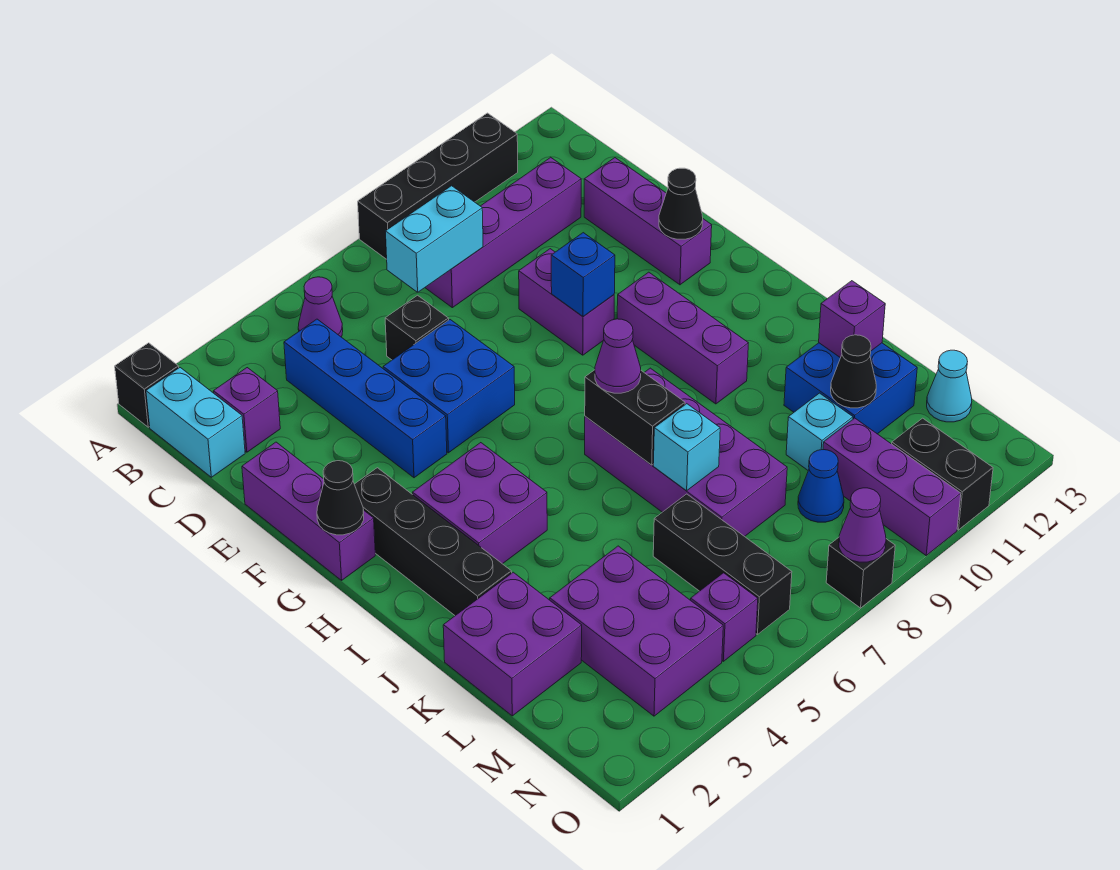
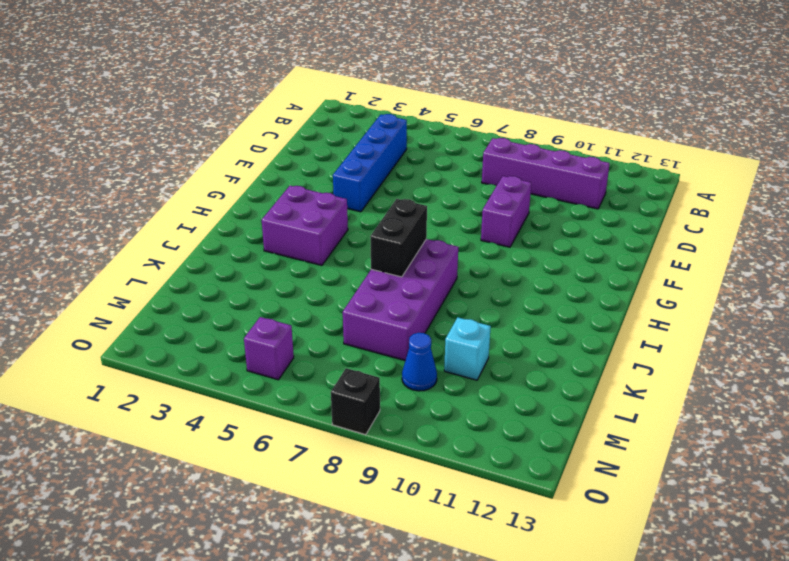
none -> black brick A1 level 1
none -> black brick A8:A11 level 1
none -> cyan brick B1:C1 level 1
none -> purple cone B5 level 1

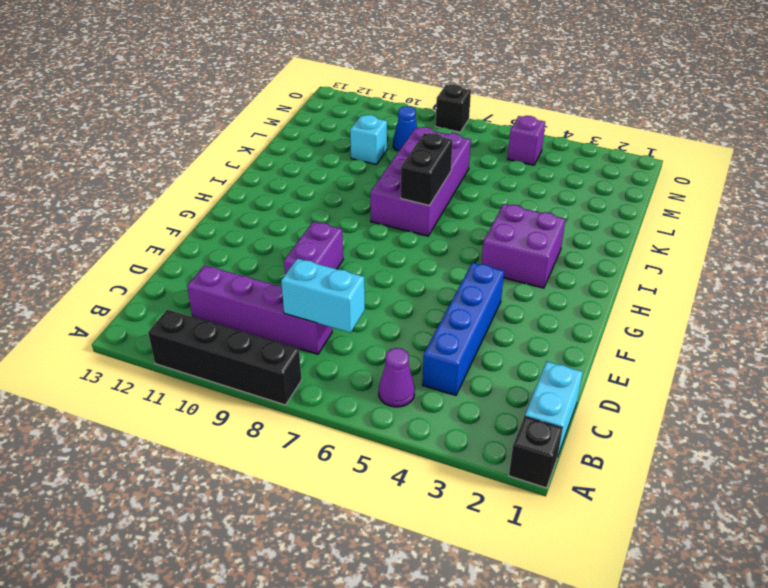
none -> purple brick C2 level 1
none -> black brick D6 level 1
none -> purple brick D12:F12 level 1
none -> purple brick E1:G1 level 1

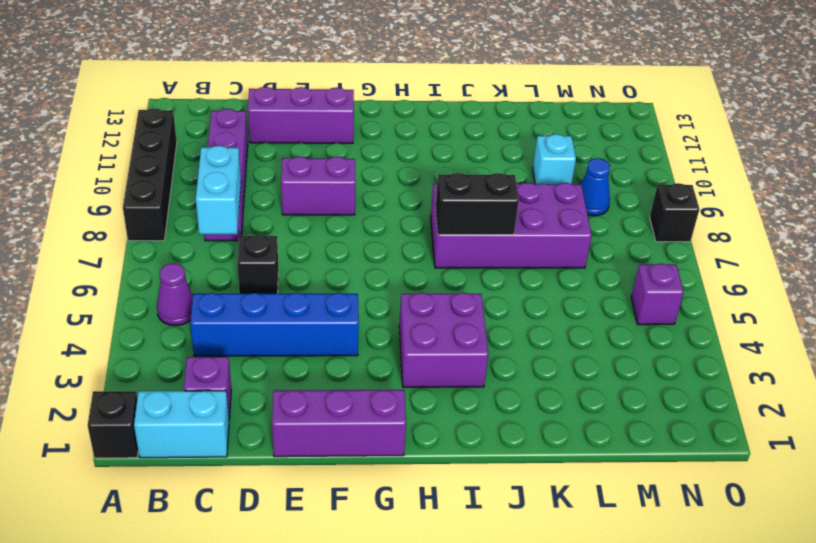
none -> blue brick E5:F6 level 1
none -> black brick G2:J2 level 1
none -> purple brick G10:I10 level 1
none -> purple brick K1:L2 level 1

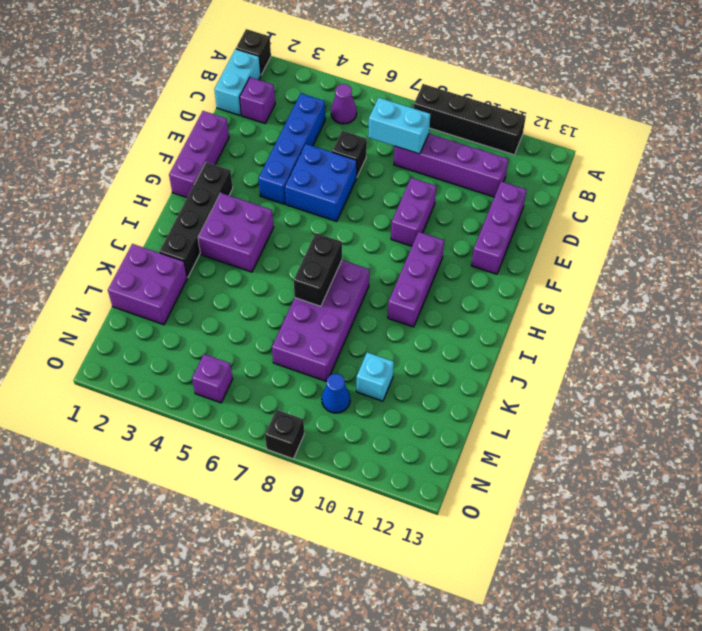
none -> blue brick K11:L12 level 1
none -> purple brick L3:N4 level 1
none -> black brick L6:N6 level 1
none -> purple brick M10:O10 level 1

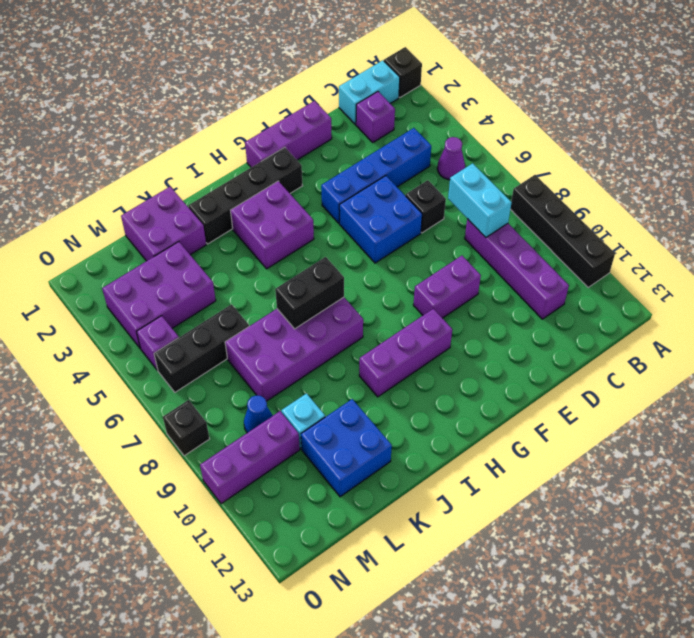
none -> purple brick D12:F12 level 1
none -> cyan cone M13 level 1
none -> black brick N11:O11 level 1
none -> blue brick F9 level 2

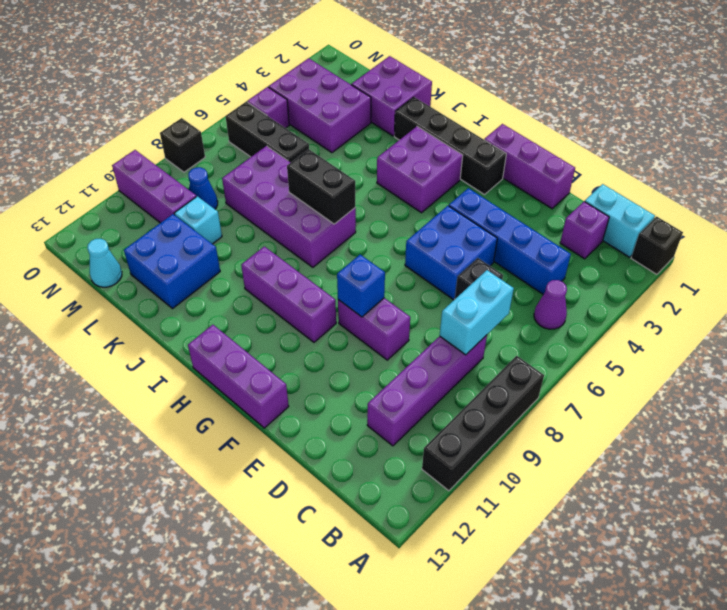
purple brick F13:H13 level 1 -> purple brick D12:F12 level 1
none -> black brick N11:O11 level 1
none -> black cone F12 level 2
none -> black cone G1 level 2
none -> cyan brick K7 level 2

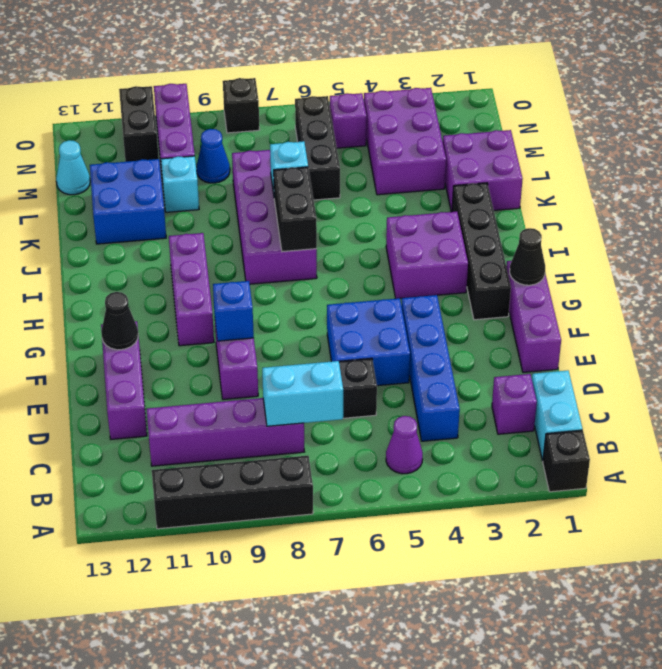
none -> purple brick K12 level 2
none -> black cone L11 level 2
none -> purple cone O8 level 2
none -> purple cone I7 level 3

